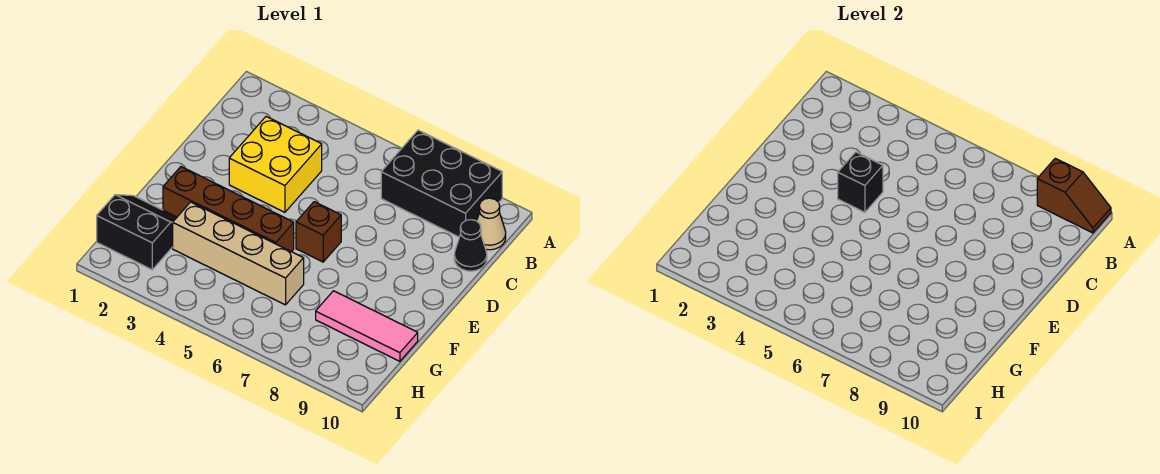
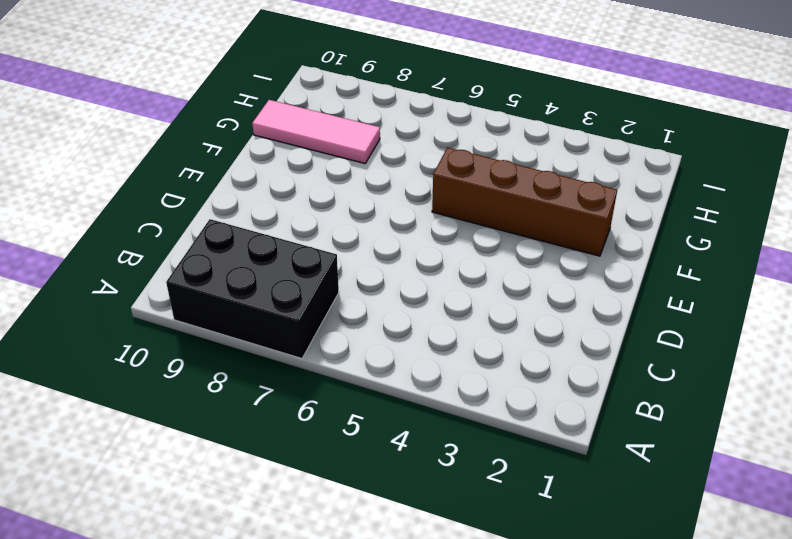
none -> tan cone B10 level 1
none -> yellow brick C3:D4 level 1

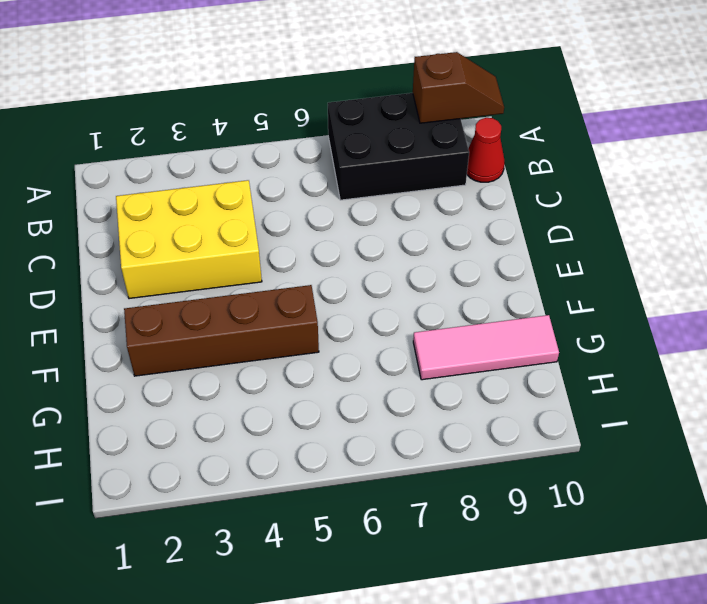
red cone B10 level 1 -> tan cone B10 level 1
yellow brick C2:D4 level 1 -> yellow brick C3:D4 level 1
none -> black cone C10 level 1
none -> brown brick E6 level 1

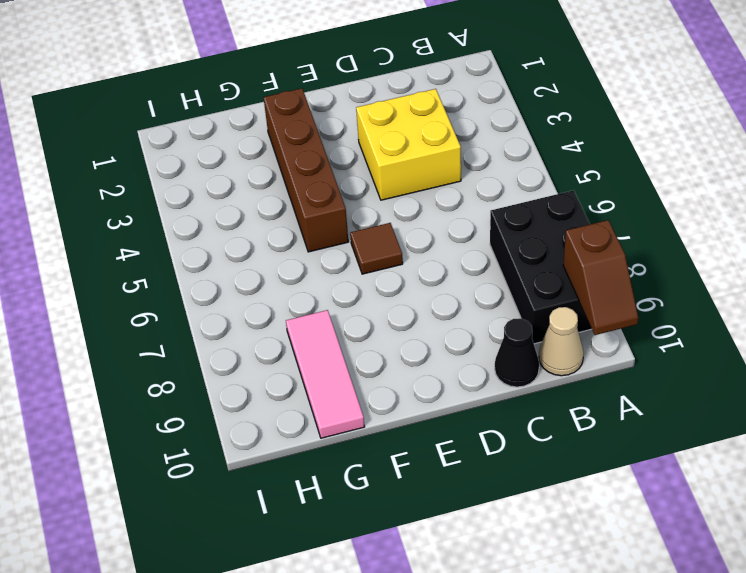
brown tile E6 level 1 -> brown brick E6 level 1
none -> black slope G1:H2 level 1 top H
none -> tan brick G3:G6 level 1

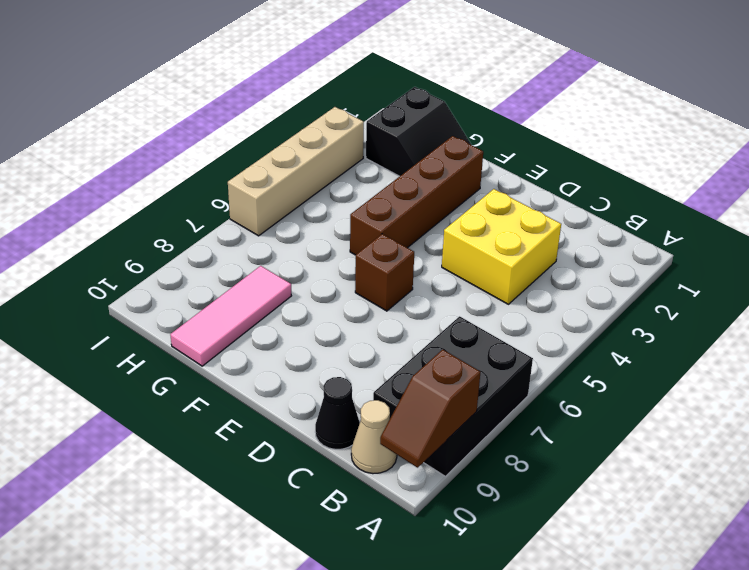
tan brick I3:I6 level 1 -> tan brick G3:G6 level 1
none -> black brick D4 level 2

